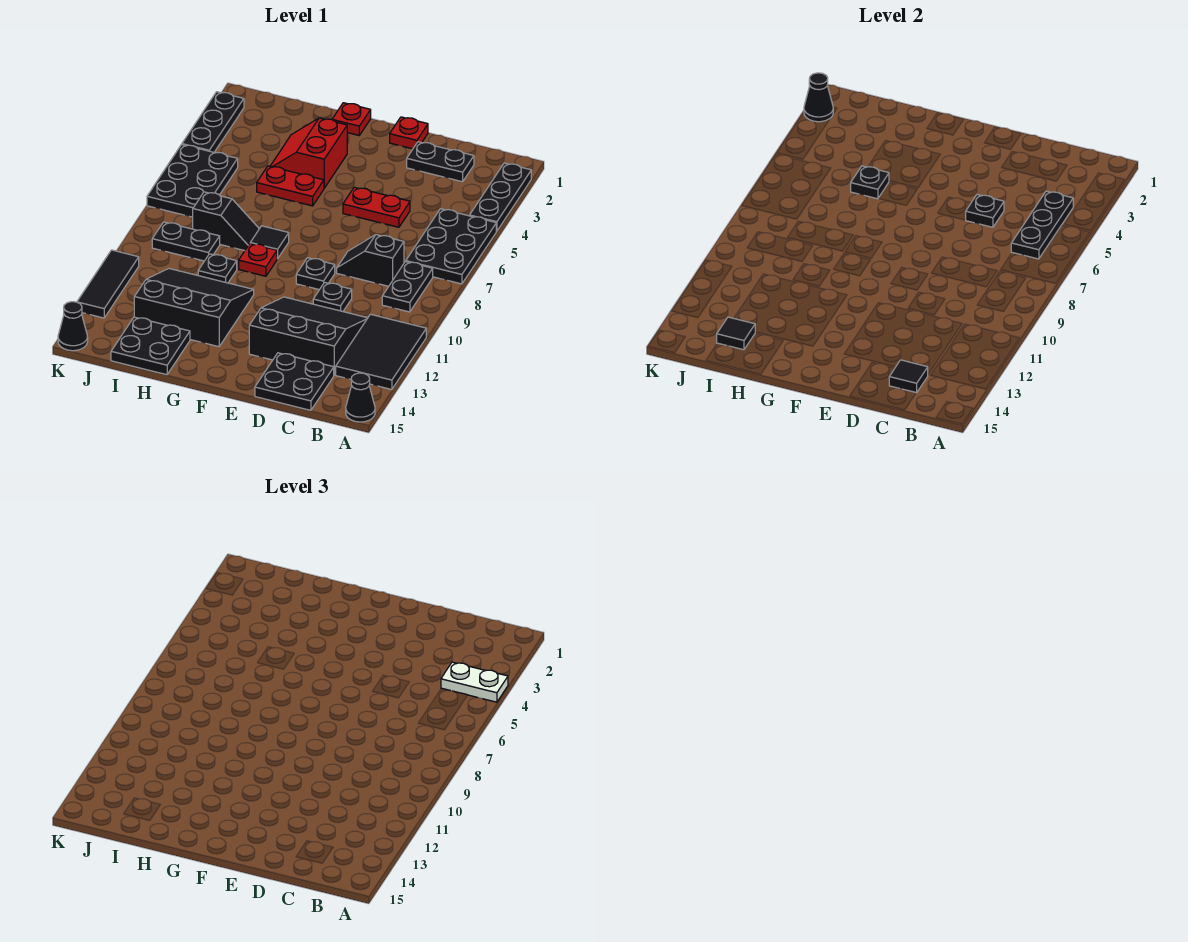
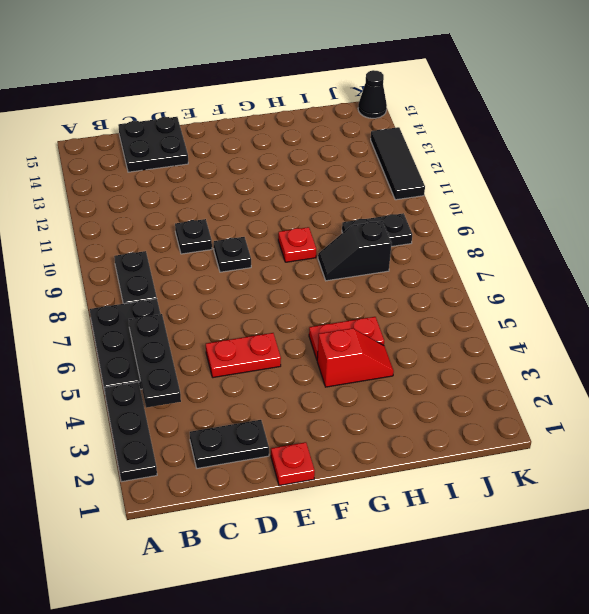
red slope G4:H4 level 1 top G -> red slope G3:H4 level 1 top G
none -> black tile A11:B13 level 1
none -> black cone A15 level 1
none -> black slope C8:D8 level 1 top C
none -> black slope C11:E13 level 1 top 13

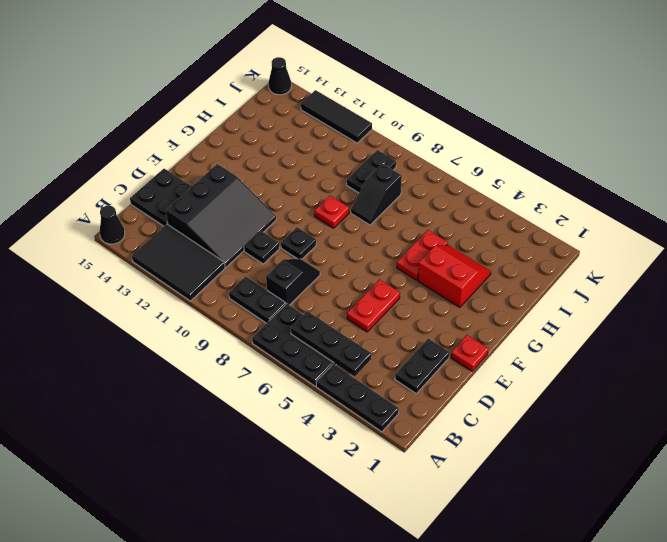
none -> red plate G1 level 1
none -> black tile G8 level 1
none -> black slope G11:I13 level 1 top 13
none -> black plate H10 level 1

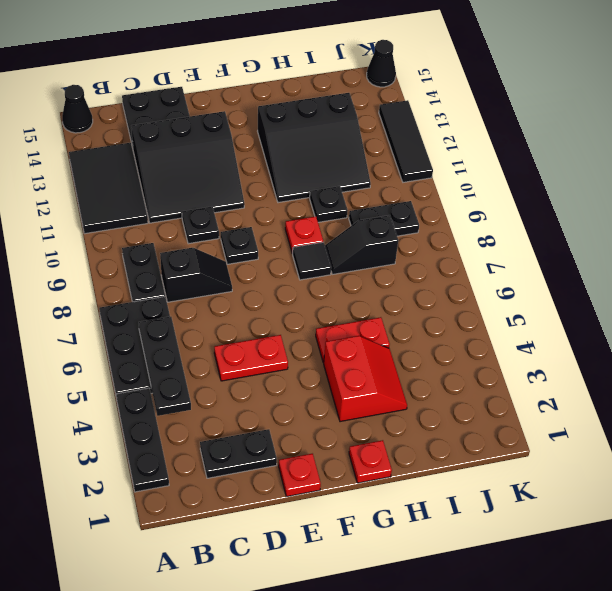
none -> black plate H14:I15 level 1
none -> black plate J5:K7 level 1
none -> black plate K2:K4 level 1
none -> black tile C14 level 2

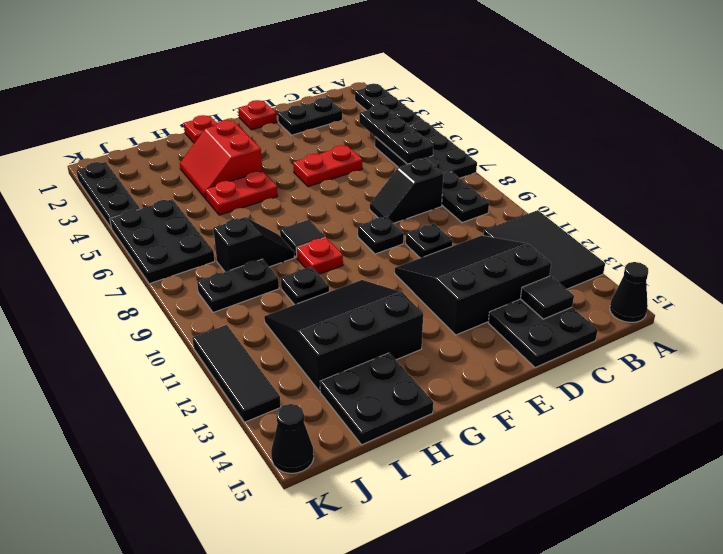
none -> black plate D5 level 2
none -> black plate H5 level 2
none -> black tile I14 level 2
none -> black cone K2 level 2

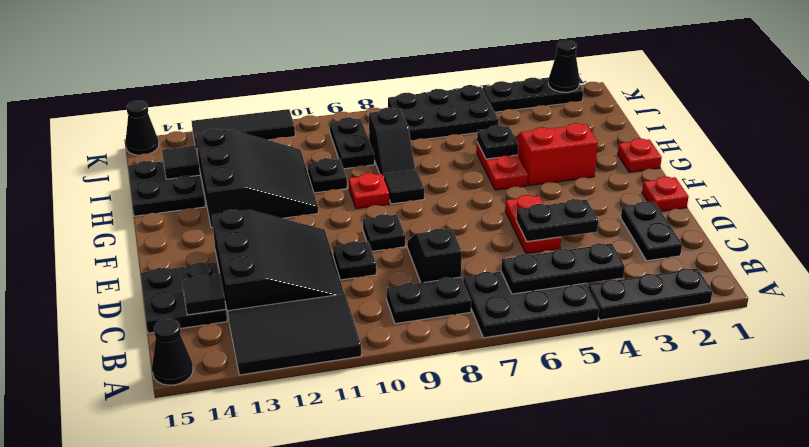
black plate D4:D5 level 2 -> black plate D5 level 2
none -> white plate A4:B4 level 3

